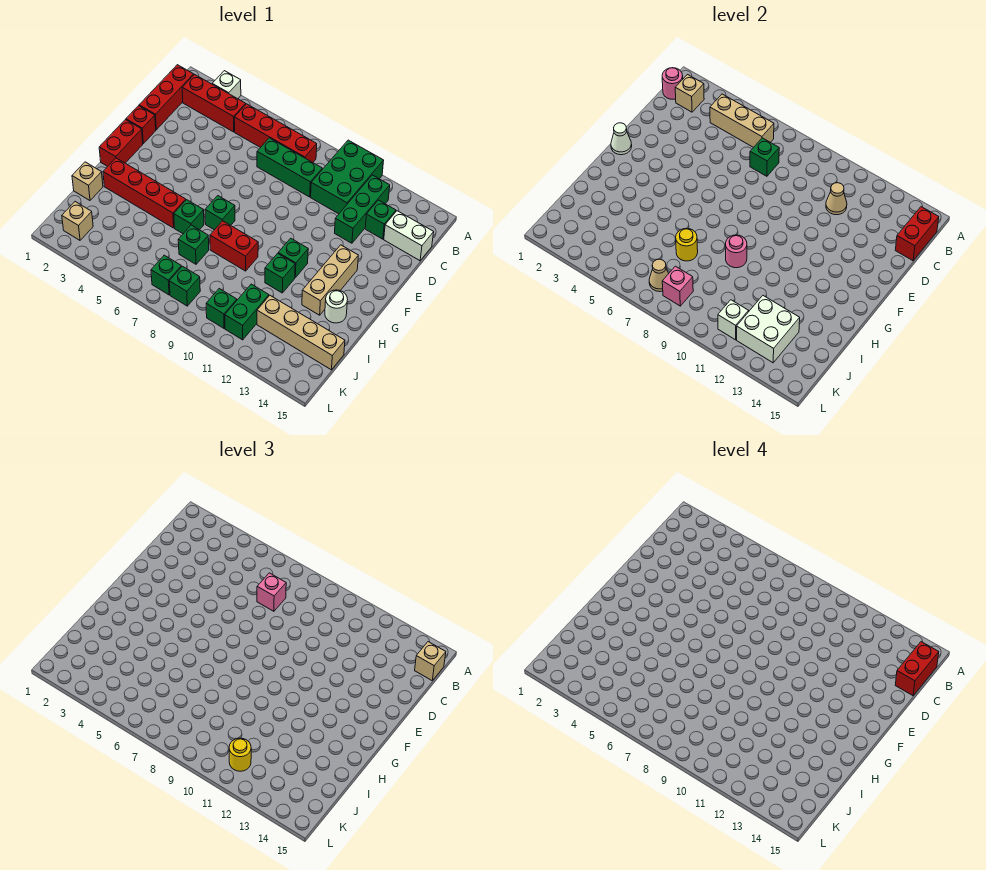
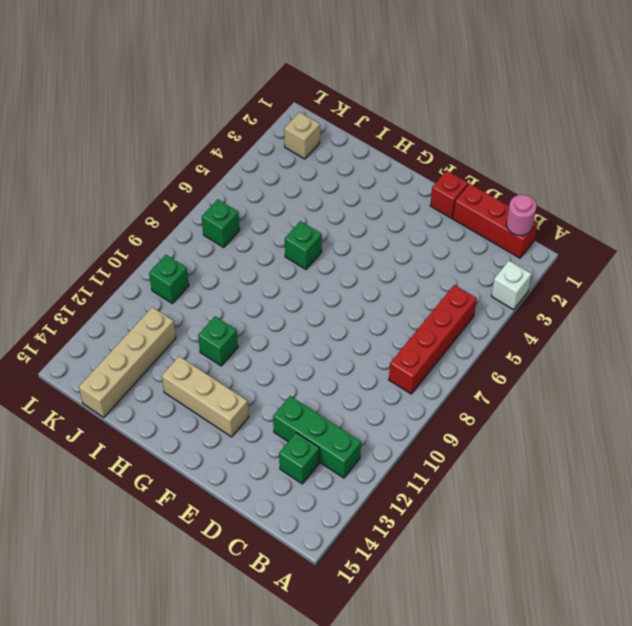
none -> green brick A10:C11 level 1
none -> red brick B2:B4 level 1
none -> green brick C7:C9 level 1
none -> white brick C14:C15 level 1

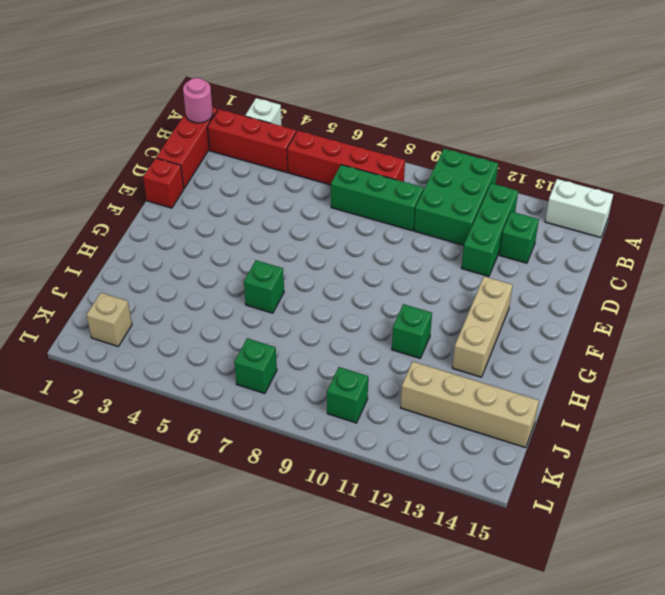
white brick A14:A15 level 1 -> white brick C14:C15 level 1
none -> red brick F1:G1 level 1
none -> green brick G7 level 1
none -> green brick G11 level 1
none -> red brick H2:H5 level 1

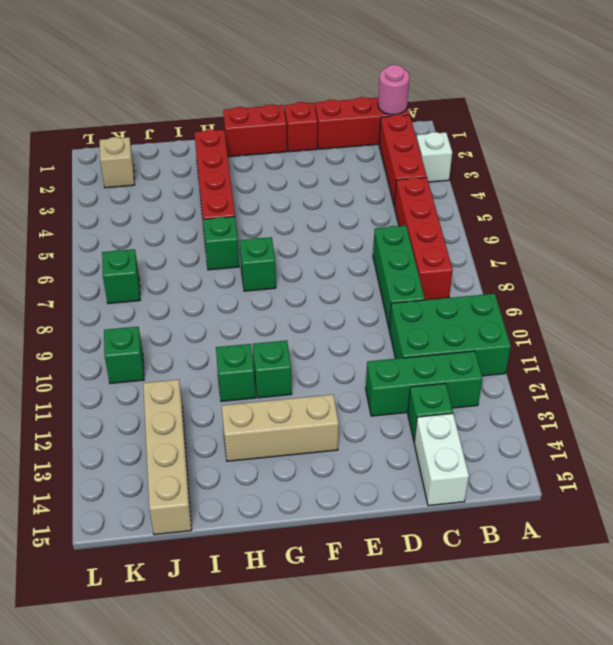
none -> red brick H8:H9 level 1
none -> white round brick H14 level 1
none -> tan brick I1 level 1
none -> green brick I7 level 1

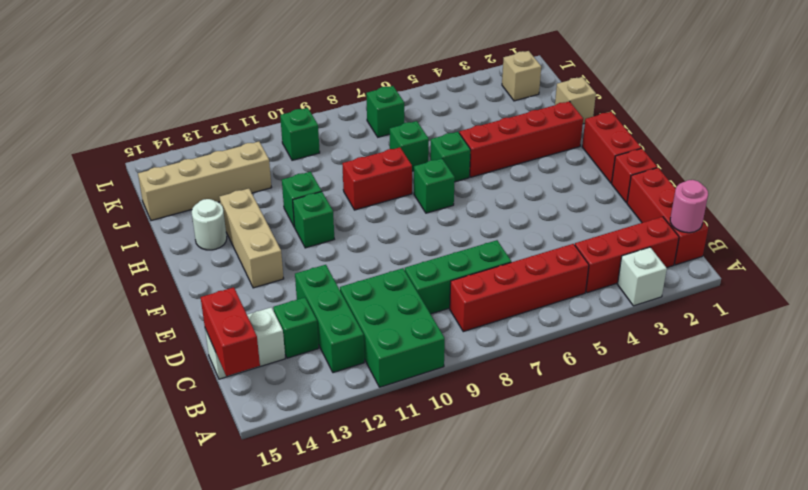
none -> green brick J11:K11 level 1
none -> green brick K8 level 1
none -> tan brick B2 level 2
none -> tan brick B4:B6 level 2

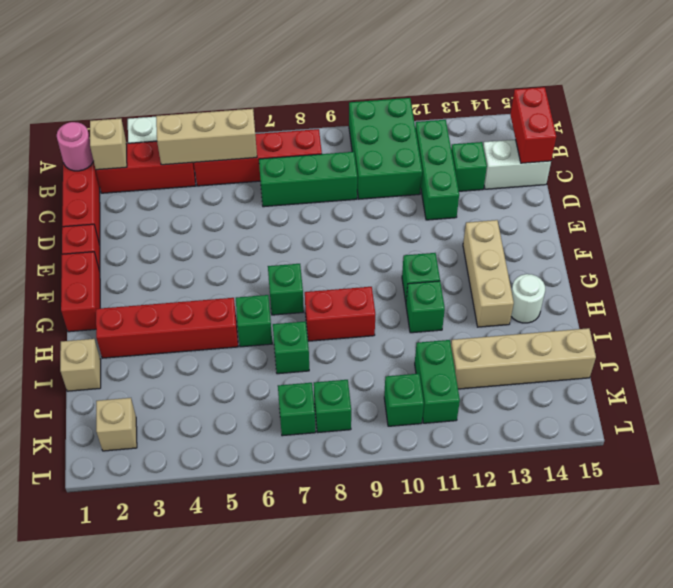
none -> green brick C7 level 2
none -> tan cone C11 level 2
none -> white cone F1 level 2
none -> pink round brick H9 level 2

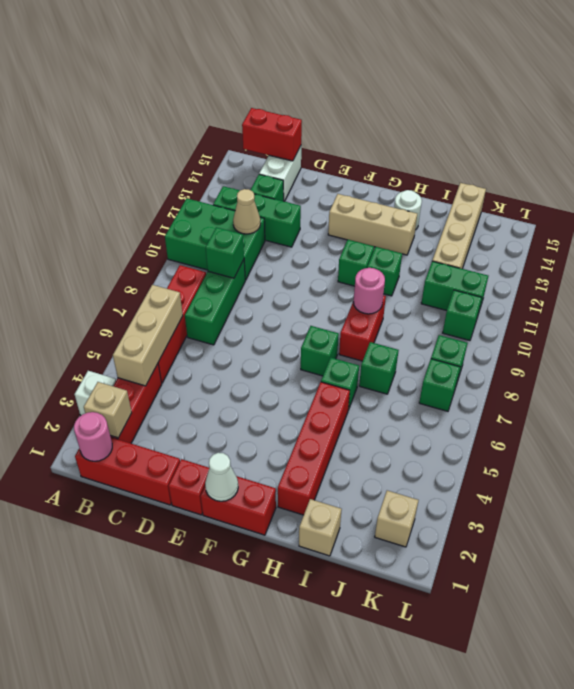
green brick C9 level 2 -> green brick C7 level 2
none -> yellow round brick I7 level 2
none -> white brick J12:K13 level 2
none -> tan cone K7 level 2
none -> pink brick K8 level 2

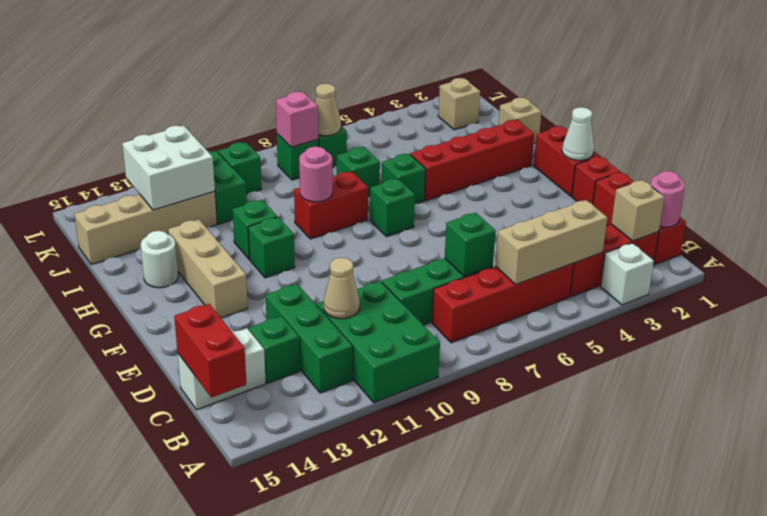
none -> yellow round brick I7 level 2
none -> white brick K11 level 2
none -> tan brick B15 level 3
none -> pink brick C7 level 3

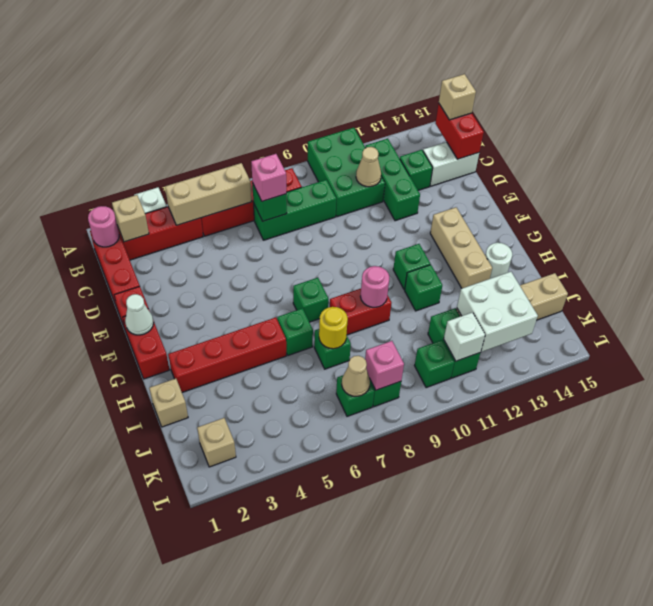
none -> yellow round brick K11 level 3
none -> red brick B15:C15 level 4

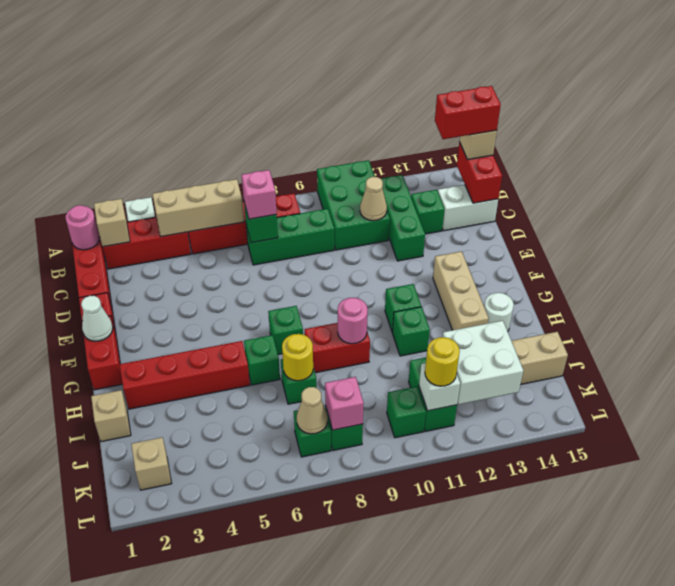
red brick B14:B15 level 4 -> red brick B15:C15 level 4

